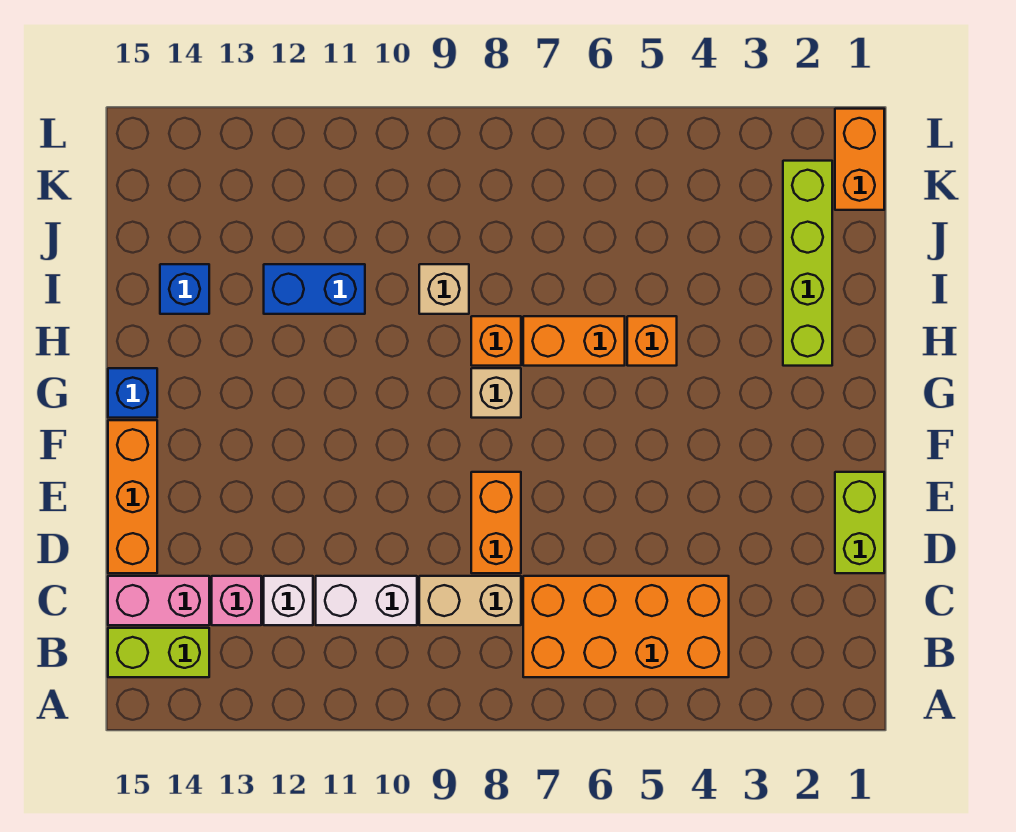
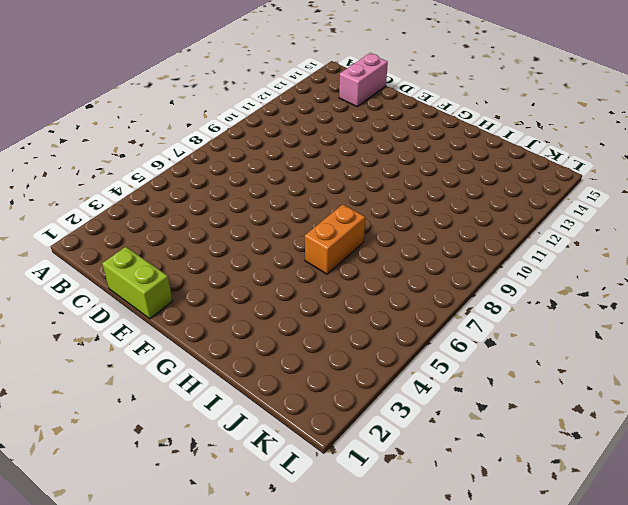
none -> orange brick B4:C7 level 1
none -> lime brick B14:B15 level 1
none -> tan brick C8:C9 level 1

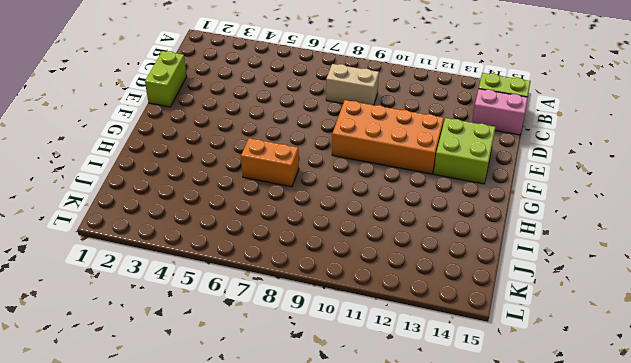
orange brick E9:F12 level 1 -> orange brick B4:C7 level 1
lime brick E13:F14 level 1 -> none
none -> white brick C10:C11 level 1
none -> white brick C12 level 1
none -> pink brick C13 level 1

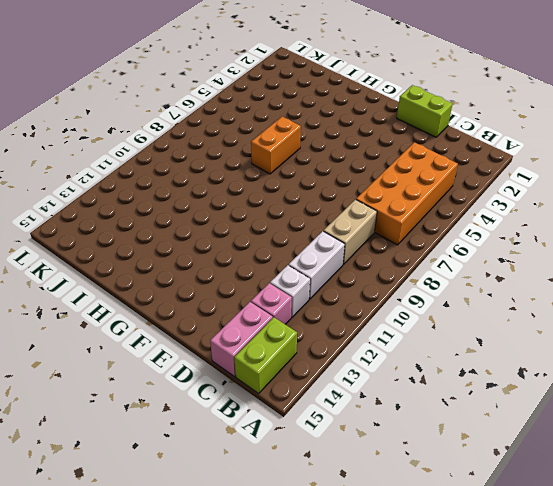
none -> orange brick D8:E8 level 1
none -> orange brick D15:F15 level 1
none -> tan brick G8 level 1

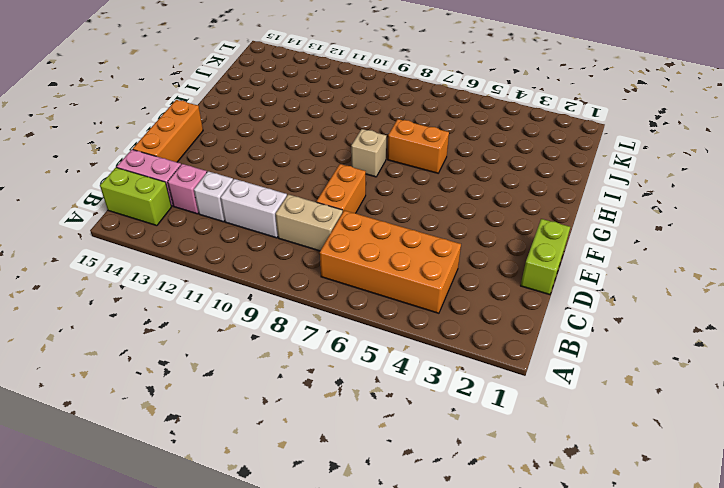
none -> blue brick G15 level 1
none -> lime brick H2:K2 level 1
none -> orange brick H5 level 1

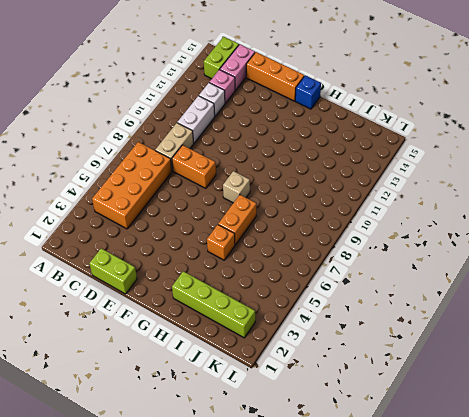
none -> orange brick H8 level 1
none -> tan brick I9 level 1
none -> blue brick I11:I12 level 1

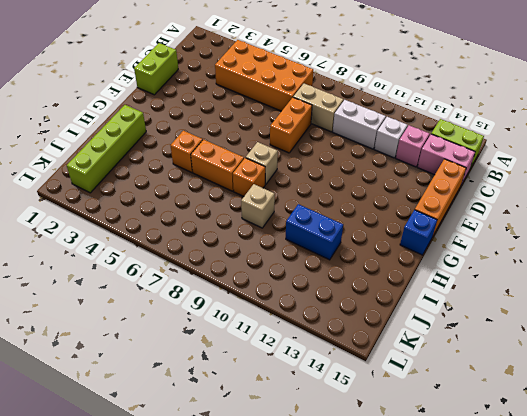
none -> blue brick I14 level 1
none -> orange brick K1:L1 level 1

